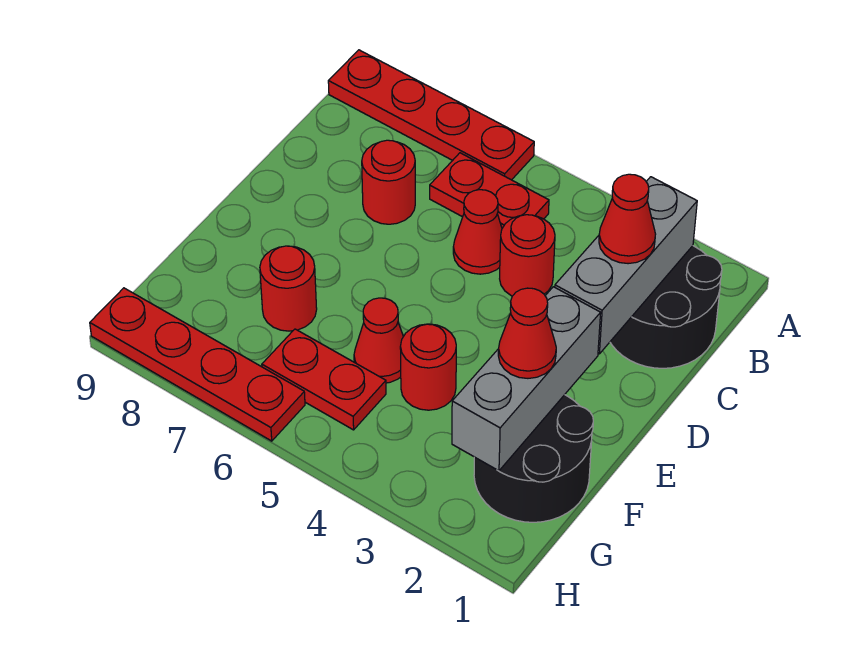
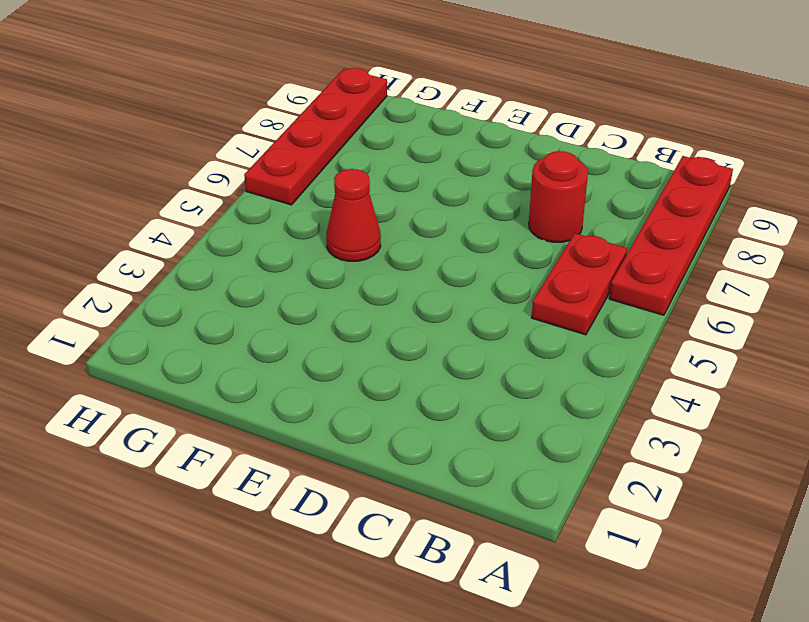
none -> black round brick B1:C2 level 1
none -> red round brick C4 level 1
none -> red cone C5 level 1

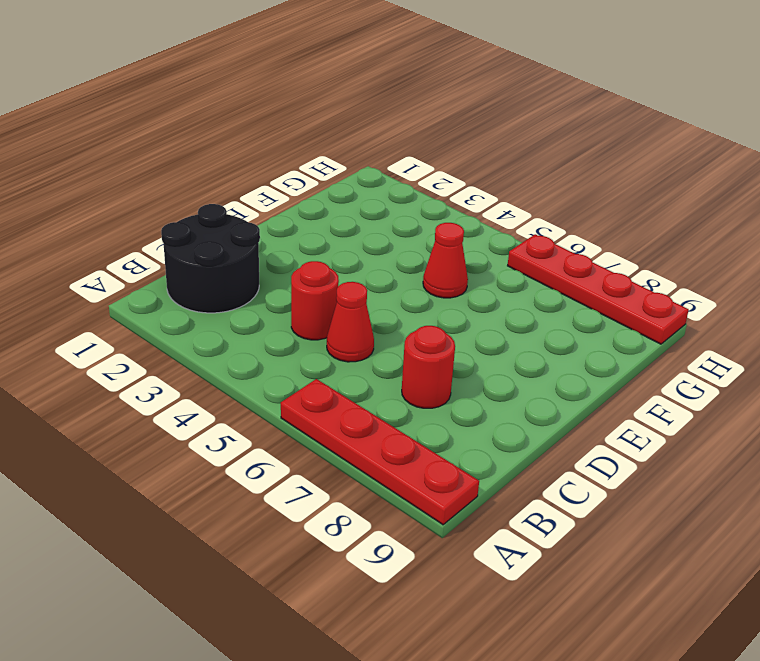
none -> red plate B5:B6 level 1
none -> black round brick F1:G2 level 1
none -> red round brick F4 level 1

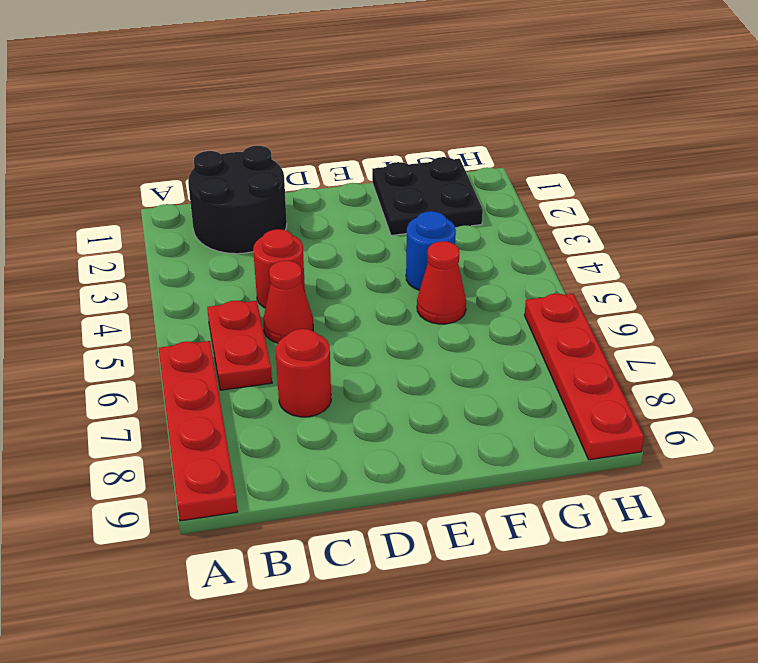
black plate F1:G2 level 1 -> black round brick F1:G2 level 1
blue round brick F4 level 1 -> red round brick F4 level 1
none -> red round brick F7 level 1
none -> red plate G5:G6 level 1
none -> grey brick B2:D2 level 2

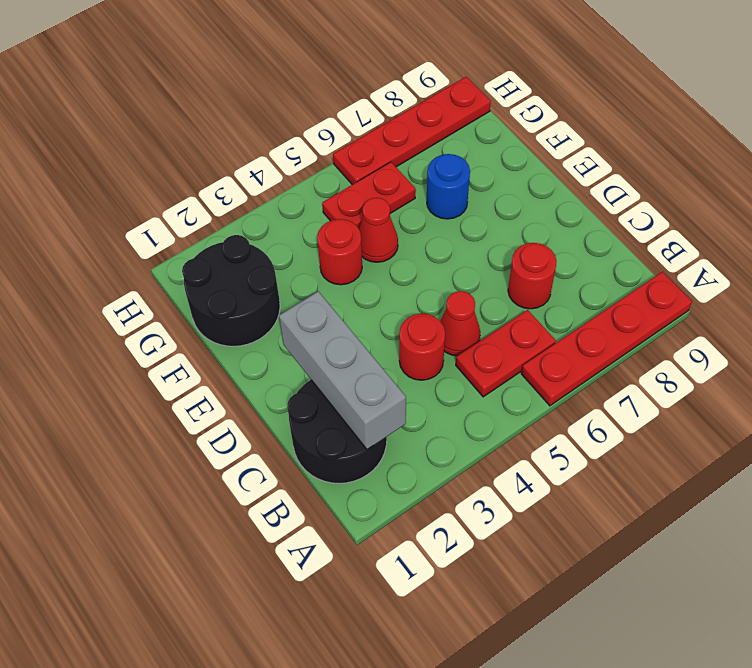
blue round brick F7 level 1 -> red round brick F7 level 1
none -> grey brick E2:G2 level 2
none -> red cone C2 level 3
none -> red cone F2 level 3

